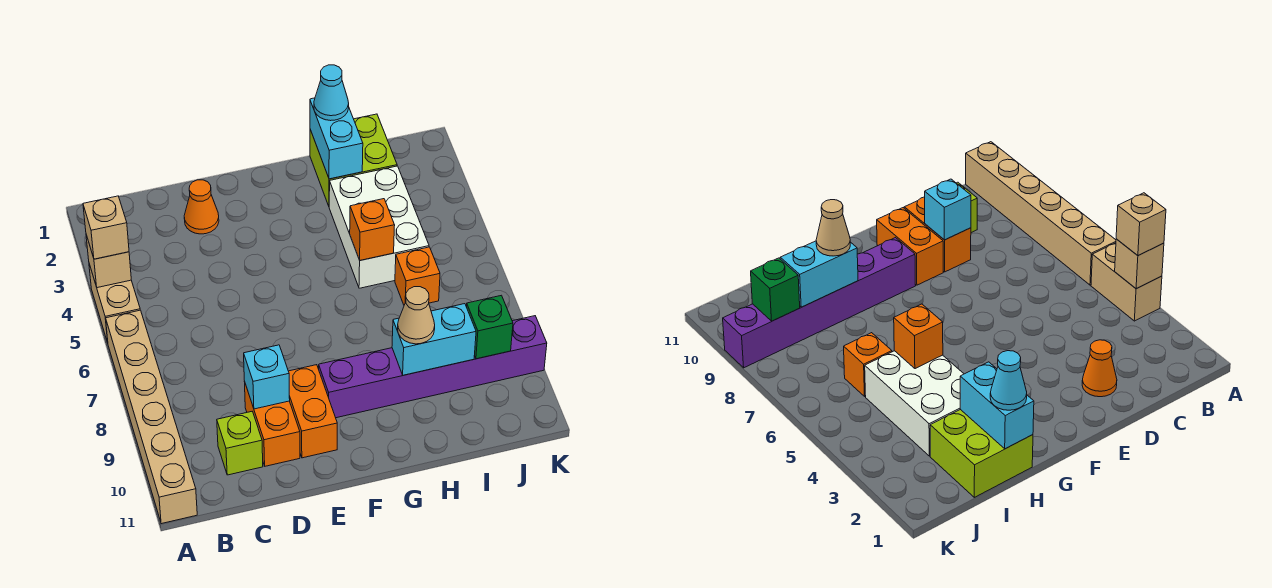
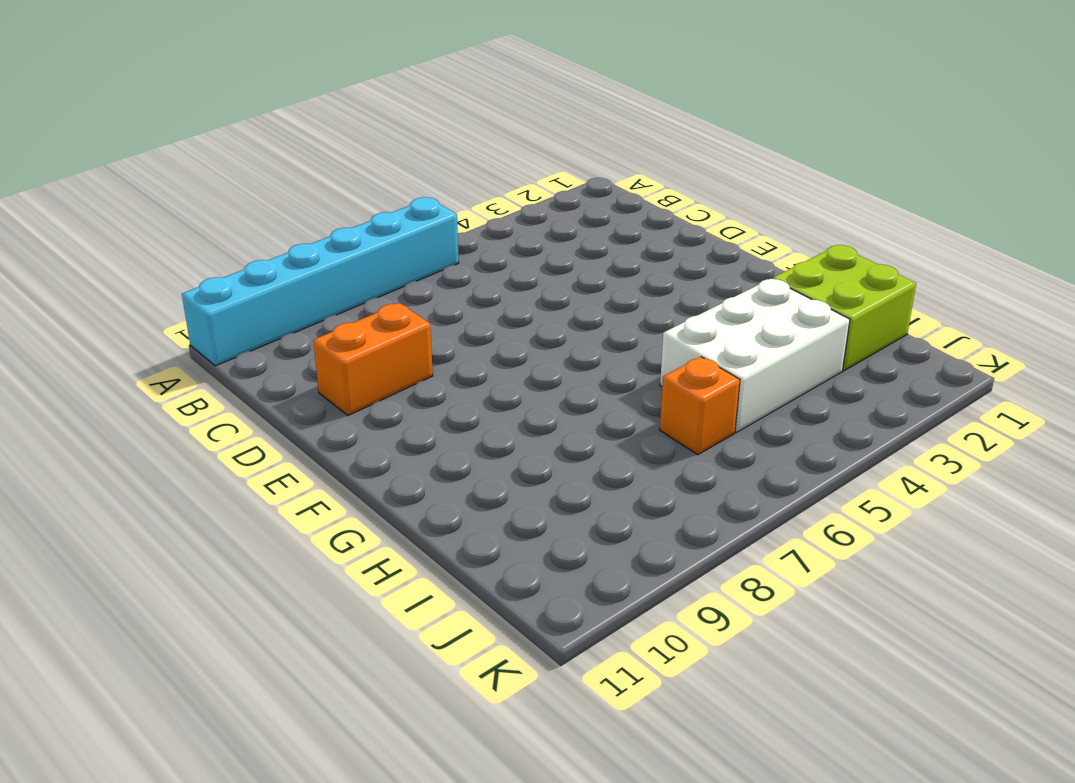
cyan brick A6:A11 level 1 -> tan brick A6:A11 level 1
none -> tan brick A4:A5 level 1
none -> lime brick C10 level 1
none -> orange cone D2 level 1

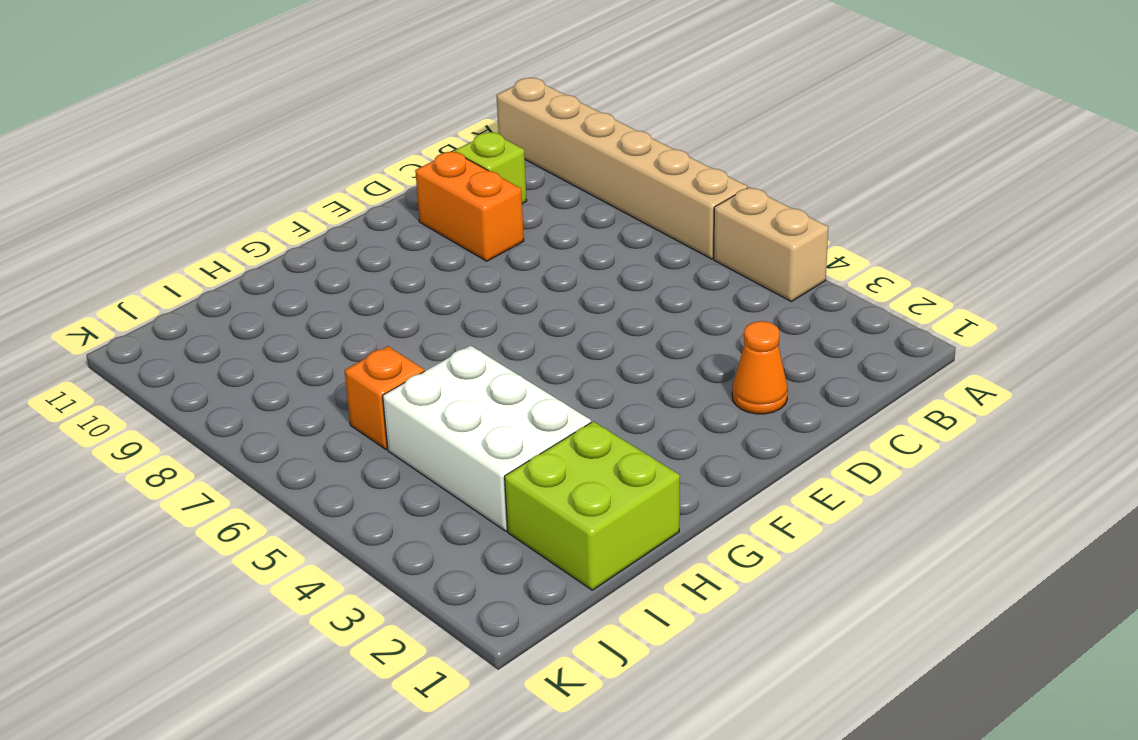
none -> orange brick E9:E10 level 1
none -> purple brick F9:K9 level 1
none -> tan brick A4 level 2

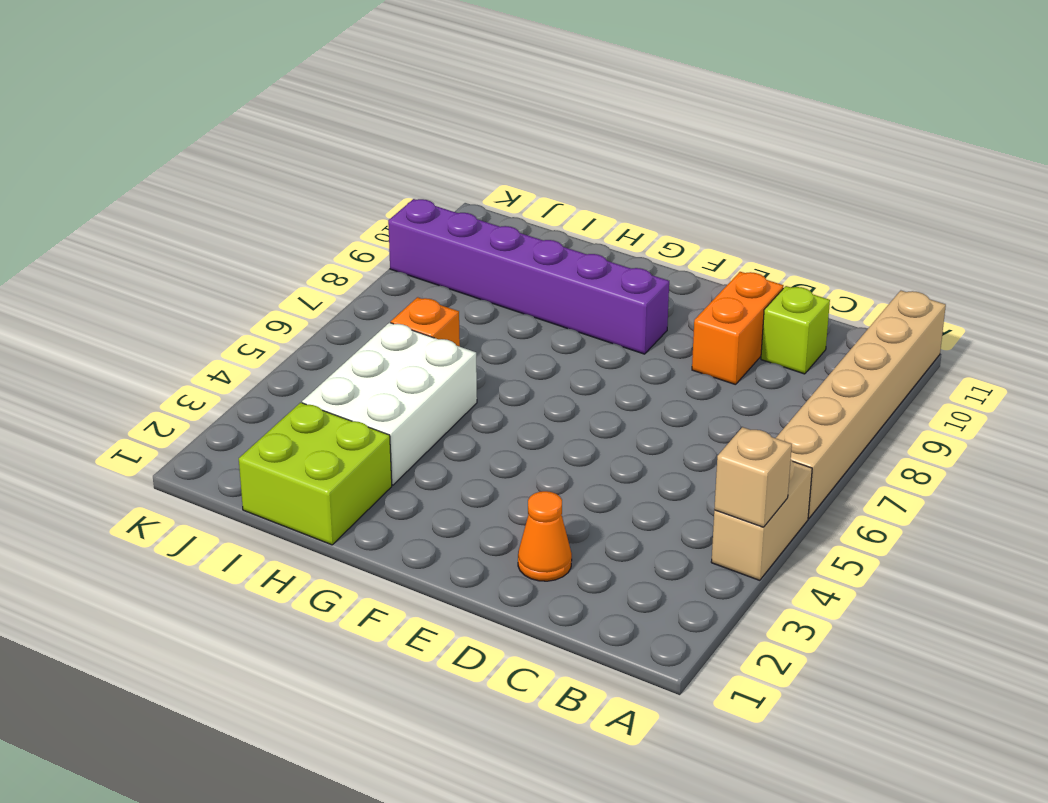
none -> orange brick E9:E10 level 1
none -> cyan brick D9 level 2
none -> cyan brick H1:H2 level 2

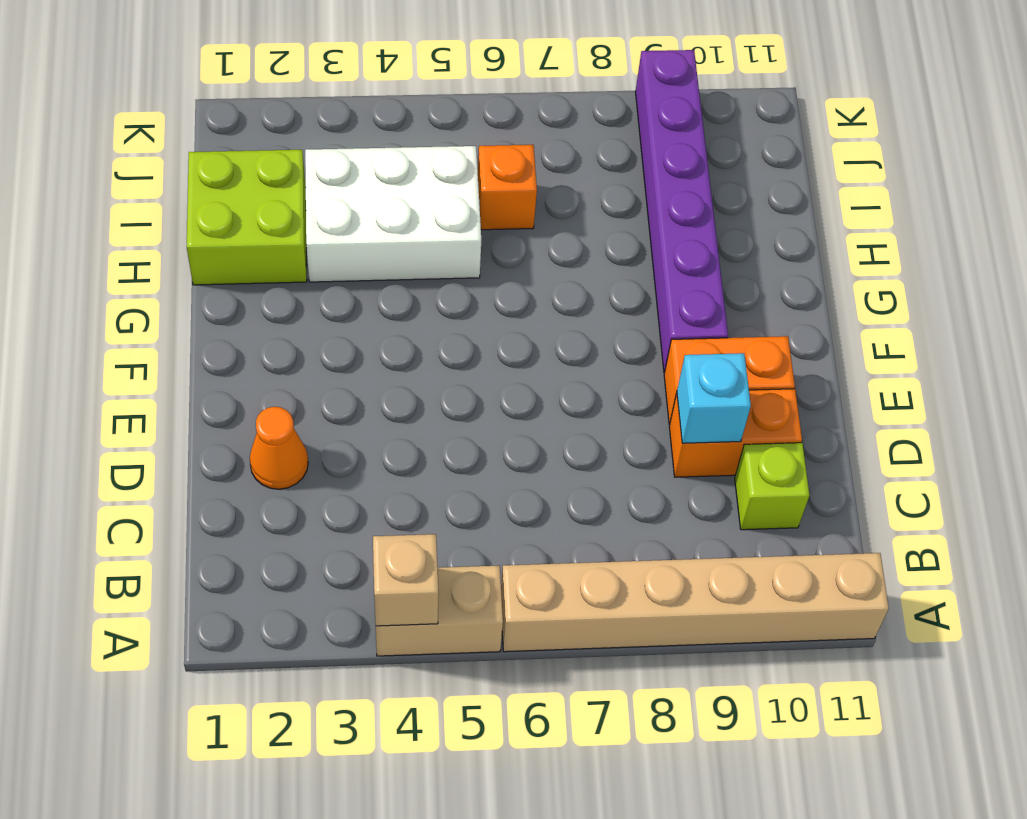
none -> cyan brick H1:H2 level 2
none -> orange brick H5 level 2
none -> cyan brick H9:I9 level 2

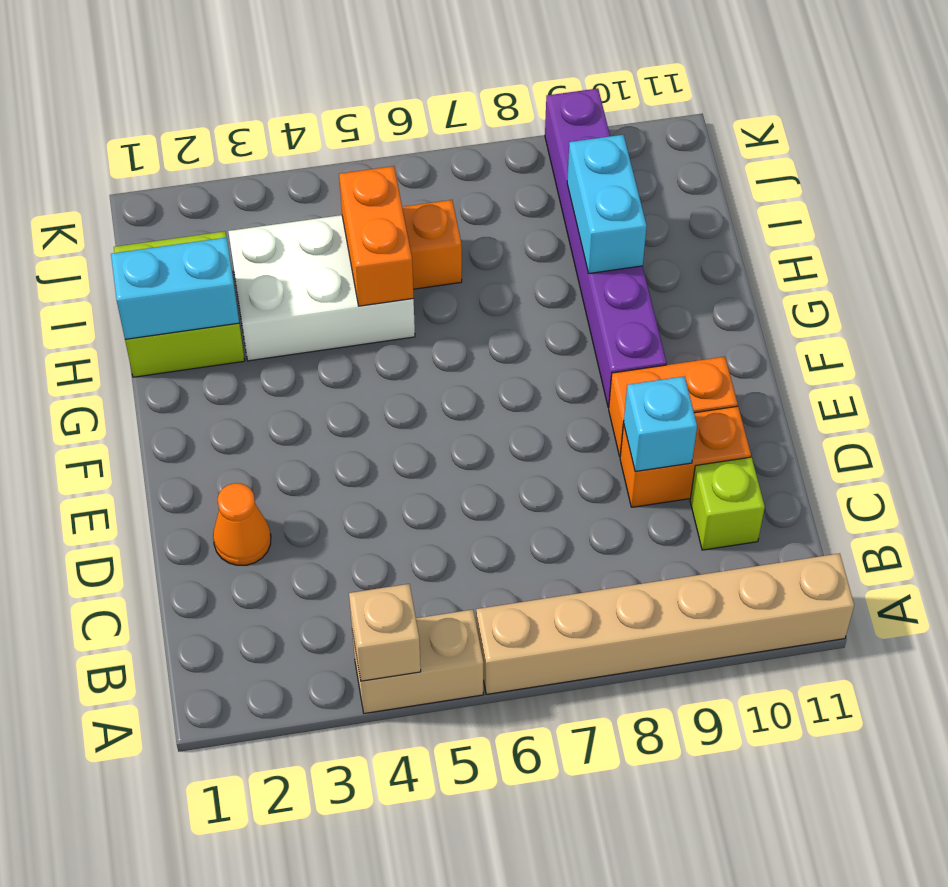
orange brick H5:I5 level 2 -> orange brick H5 level 2
none -> green brick J9 level 2
none -> tan brick A4 level 3
none -> cyan cone H1 level 3

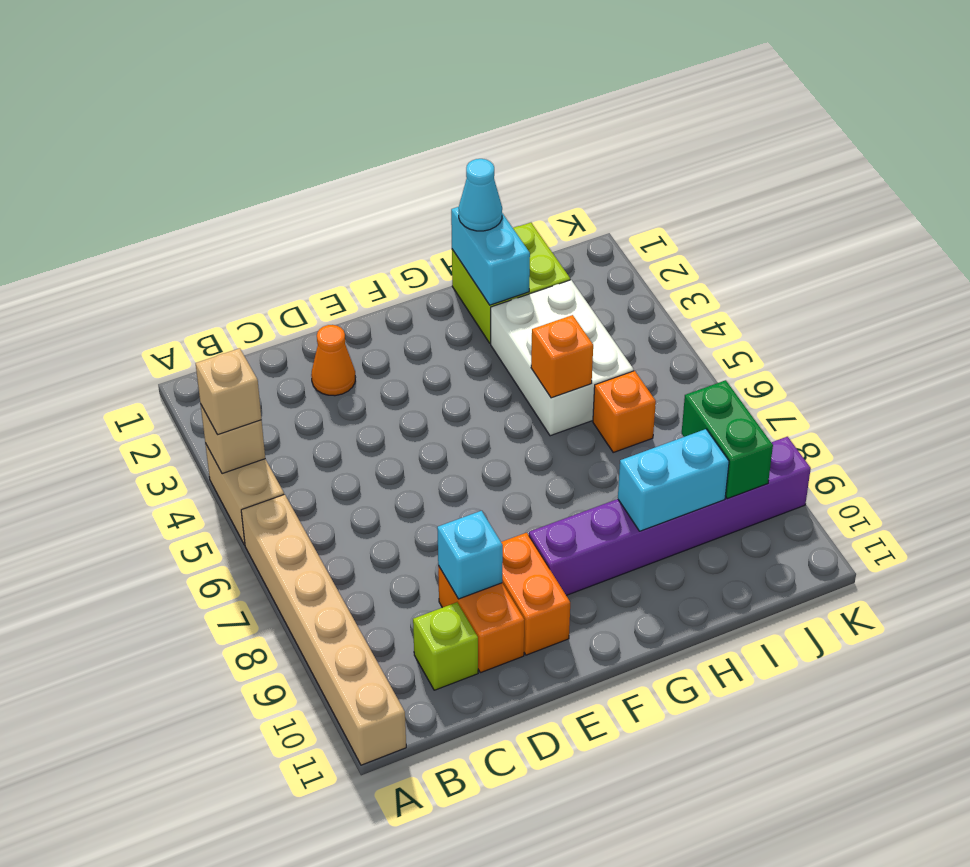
green brick J8:J9 level 2 -> green brick J9 level 2
none -> tan cone H9 level 3

